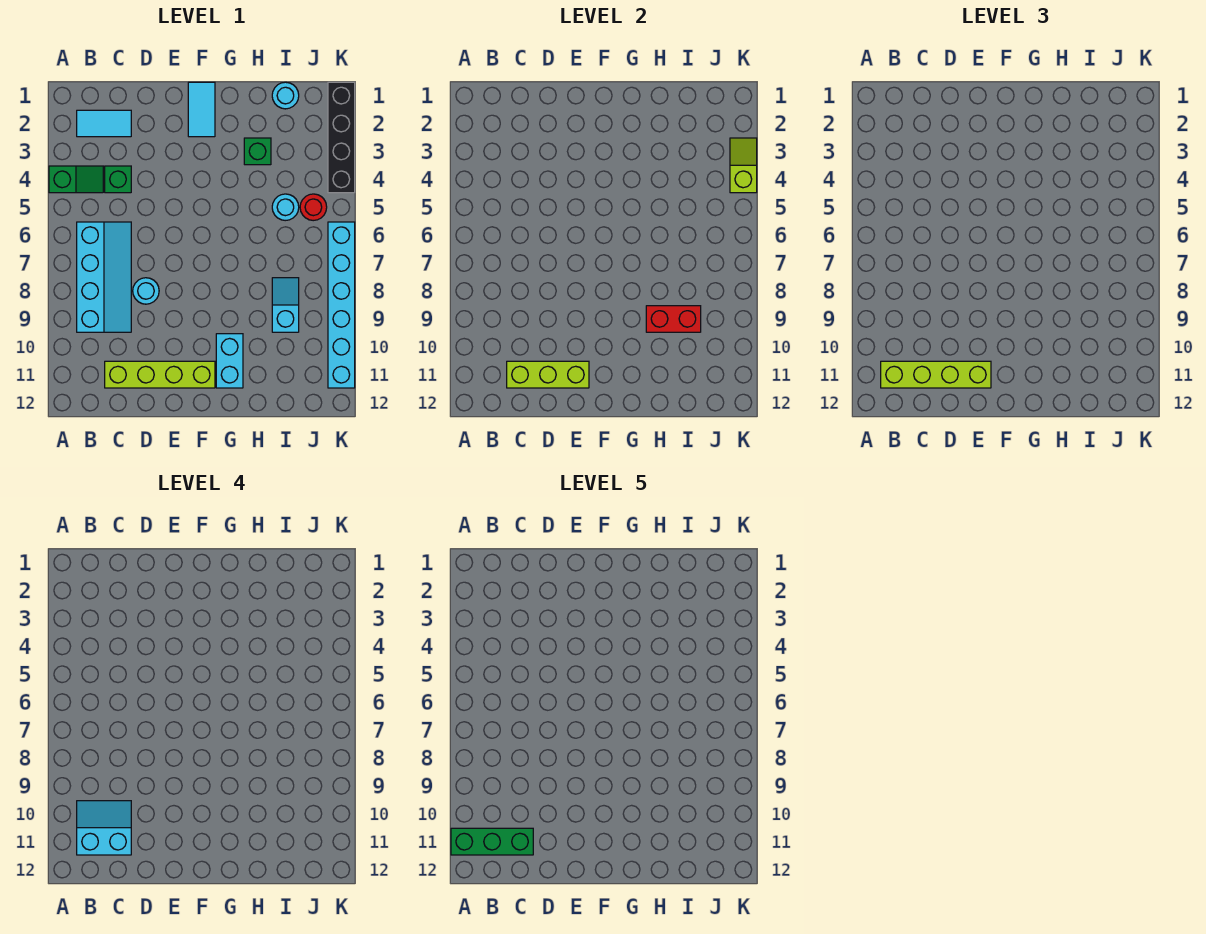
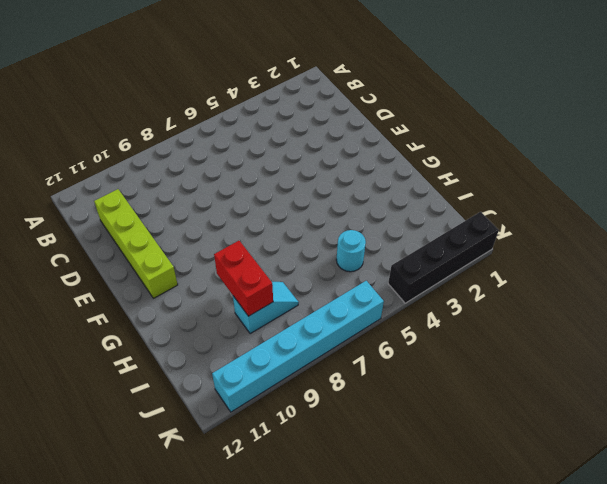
none -> green slope A4:B4 level 1 top A
none -> cyan tile B2:C2 level 1
none -> cyan slope B6:C9 level 1 top B

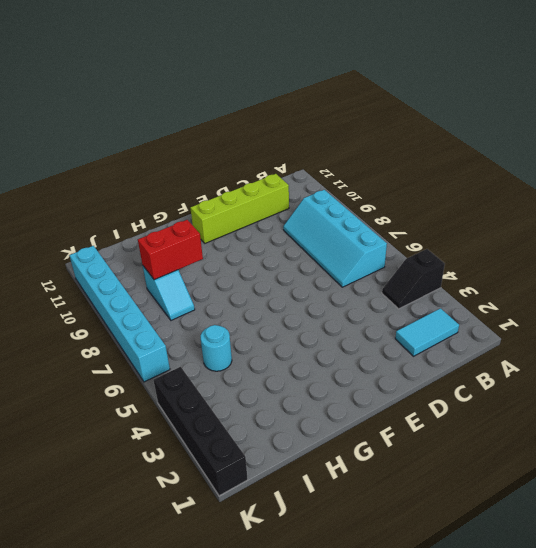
black slope A4:B4 level 1 top A -> green slope A4:B4 level 1 top A
none -> green brick C4 level 1
none -> cyan round brick D8 level 1
none -> cyan tile F1:F2 level 1

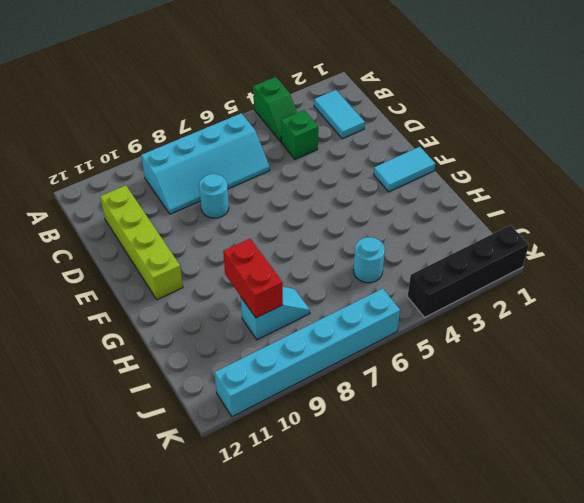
none -> cyan brick G10:G11 level 1
none -> green brick H3 level 1
none -> cyan round brick I1 level 1

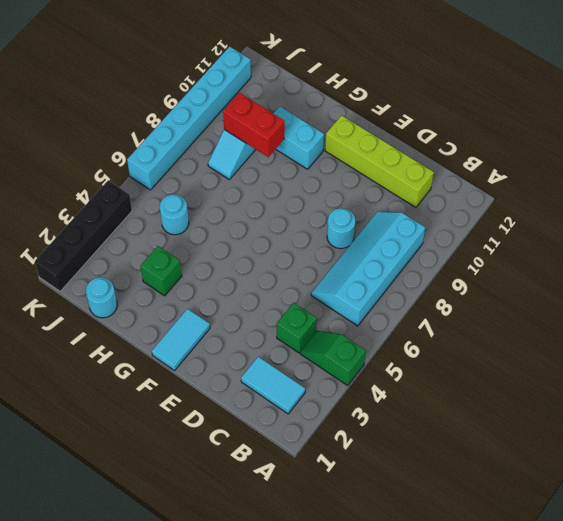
cyan brick G10:H10 level 1 -> cyan brick G10:G11 level 1
none -> red round brick J5 level 1
none -> lime brick C11:E11 level 2
none -> lime slope K3:K4 level 2 top 4

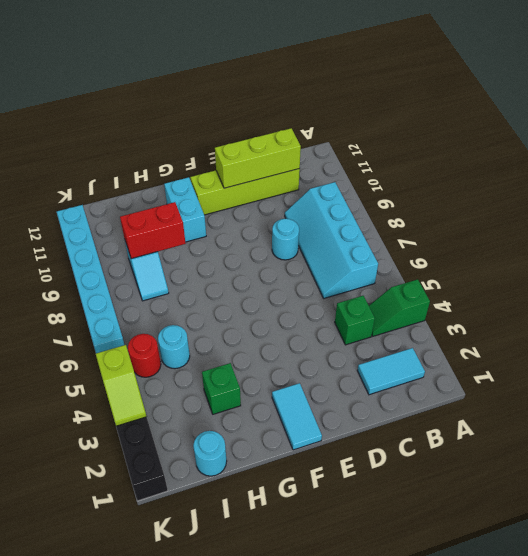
none -> lime brick B11:E11 level 3
none -> cyan slope B10:C11 level 4 top 11
none -> green brick A11:C11 level 5

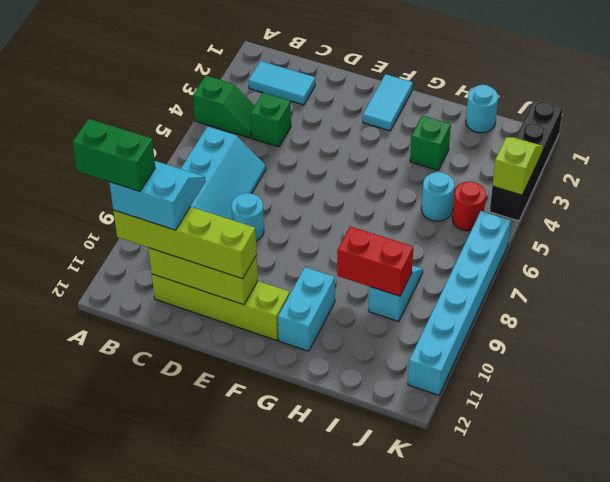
green brick A11:B11 level 5 -> green brick A11:C11 level 5

